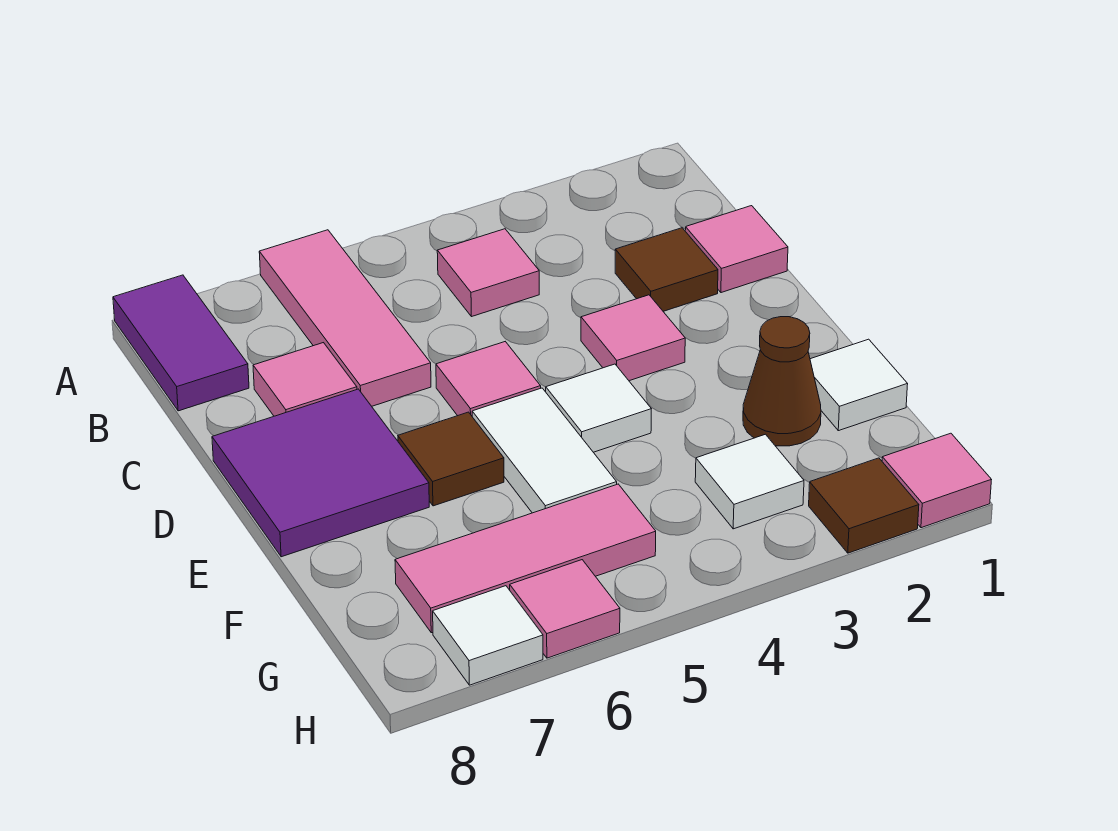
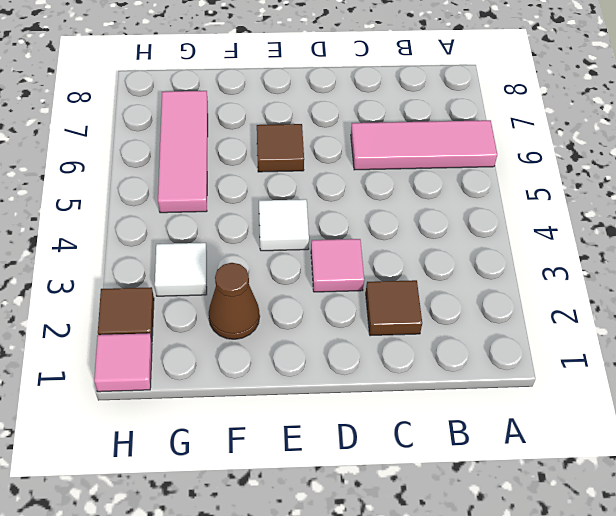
none -> purple tile A8:B8 level 1
none -> pink tile B4 level 1
none -> pink tile C1 level 1

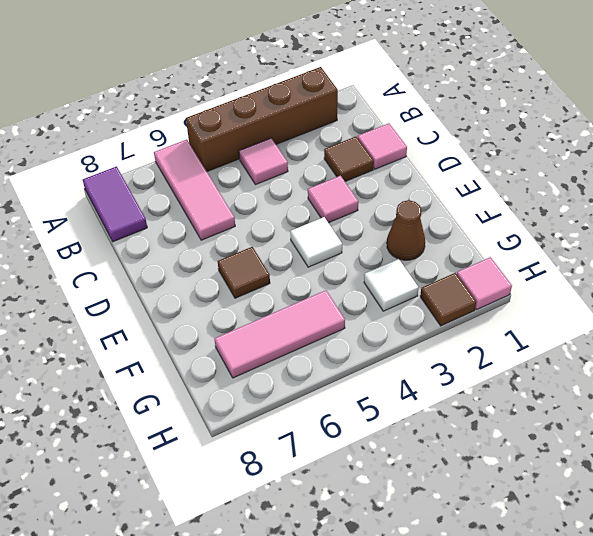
brown brick A2:A5 level 1 -> none
none -> pink tile C7 level 1
none -> pink tile D5 level 1
none -> purple tile D7:E8 level 1

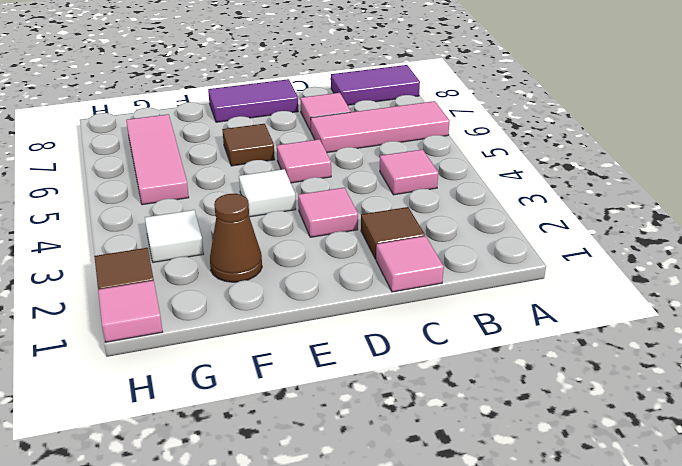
purple tile D8:E8 level 1 -> purple tile D7:E8 level 1
none -> white tile E5:F5 level 1
none -> white tile F1 level 1
none -> pink tile H6 level 1

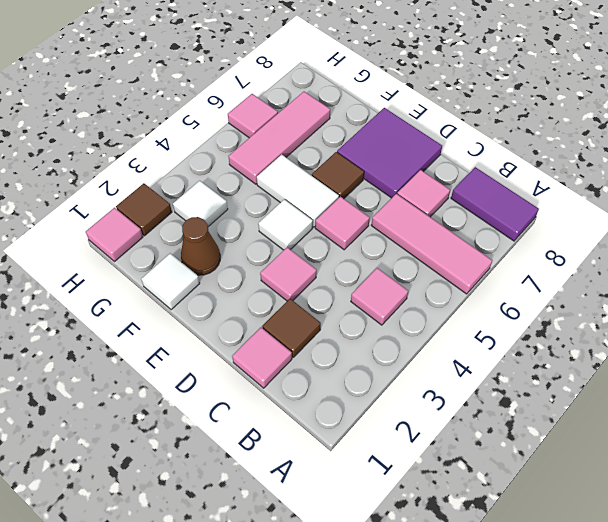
none -> white tile H7 level 1

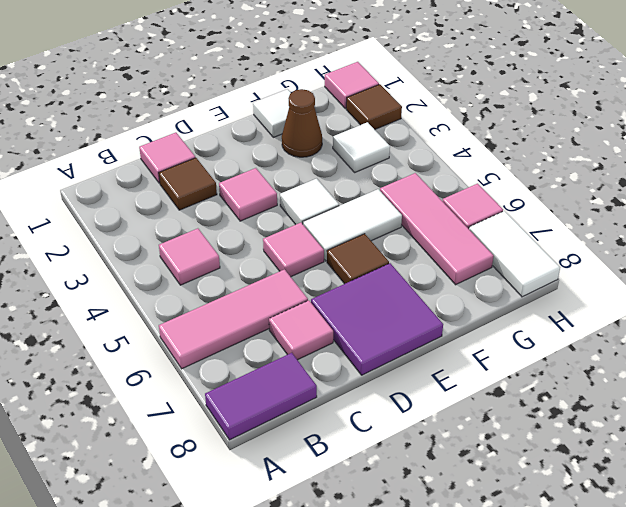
white tile H7:H8 level 1 -> white tile H7 level 1

